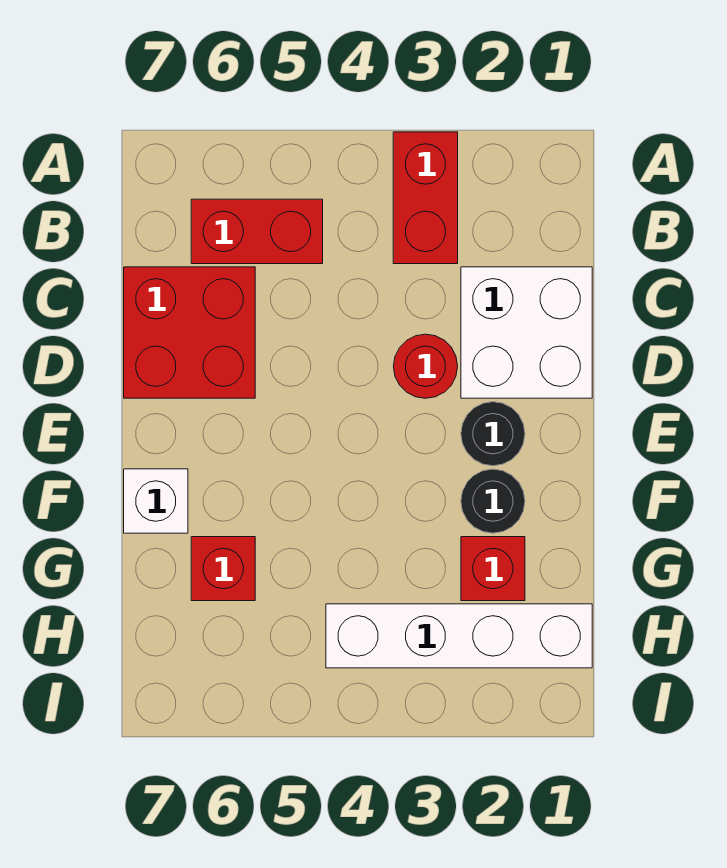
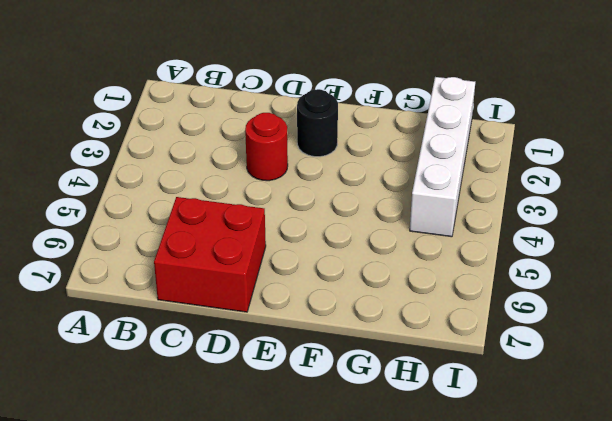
none -> red brick A3:B3 level 1
none -> red brick B5:B6 level 1

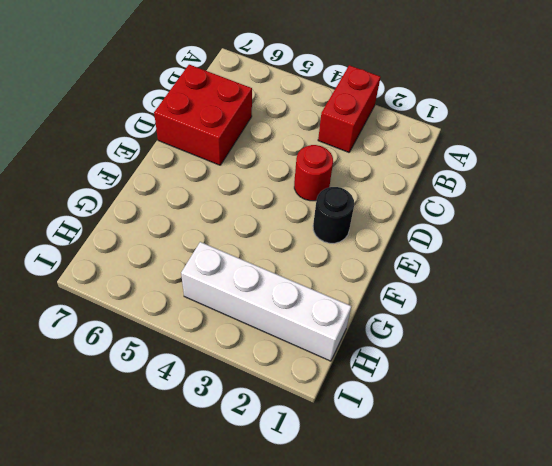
none -> red brick B5:B6 level 1
none -> white brick C1:D2 level 1

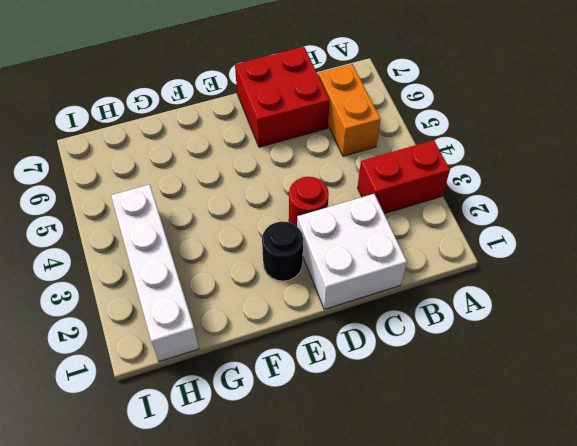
orange brick B5:B6 level 1 -> red brick B5:B6 level 1
none -> black round brick F2 level 1
none -> white brick F7 level 1

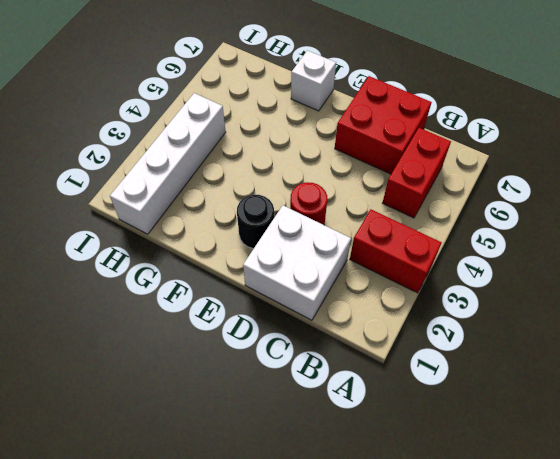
none -> black round brick F2 level 1
none -> red brick G2 level 1

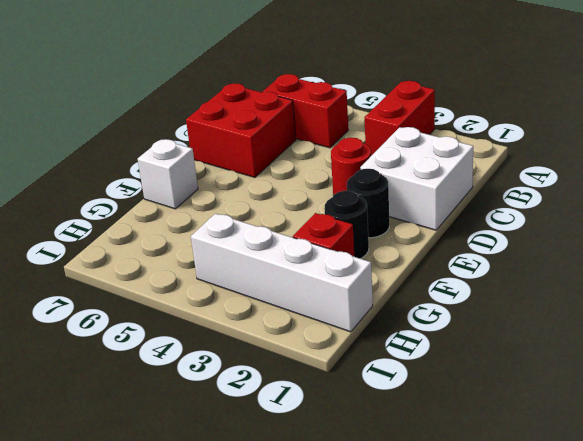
none -> red brick G6 level 1

